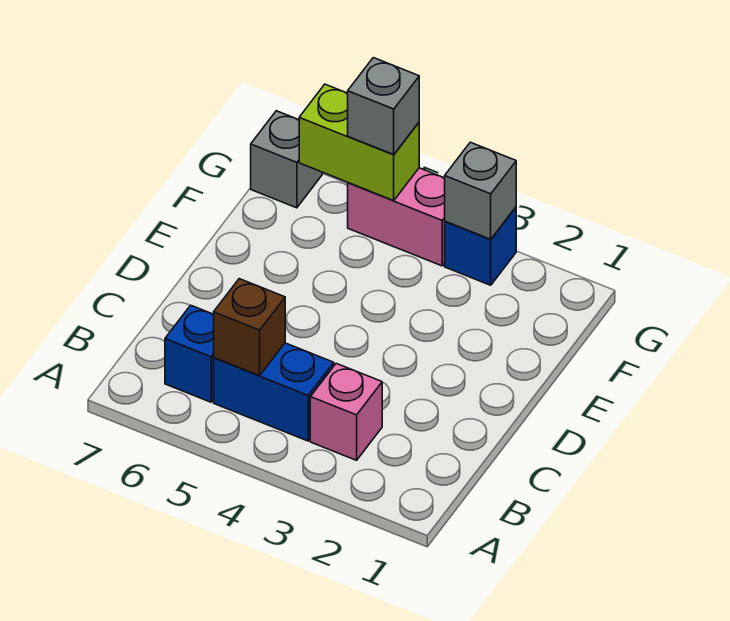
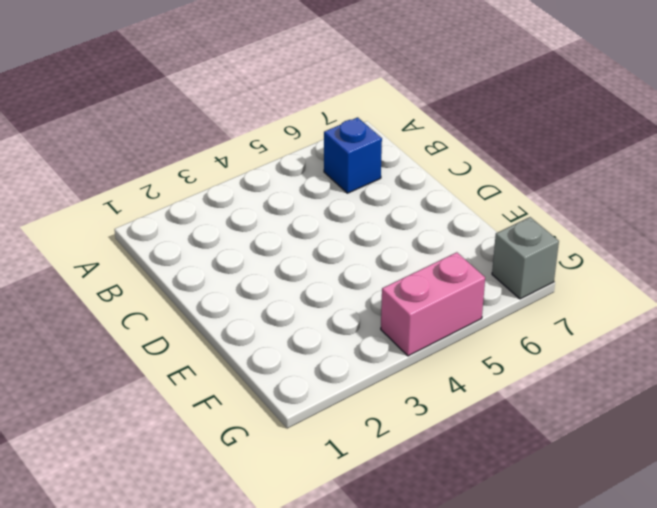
none -> pink brick B3 level 1
none -> blue brick B4:B5 level 1

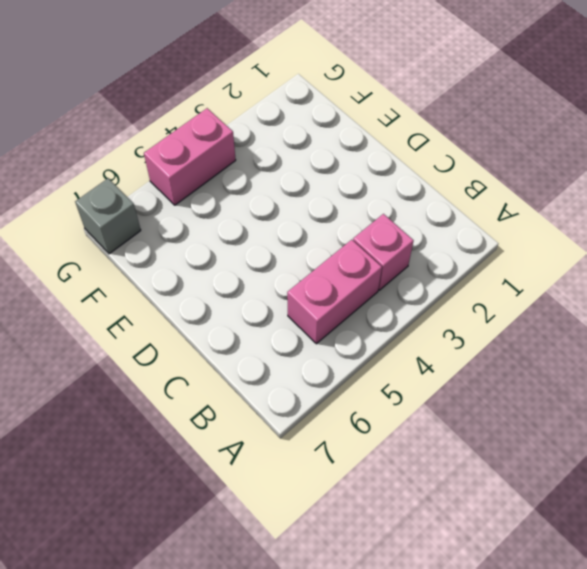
pink brick B4:B5 level 1 -> blue brick B4:B5 level 1
none -> blue brick B6 level 1
none -> blue brick G3 level 1

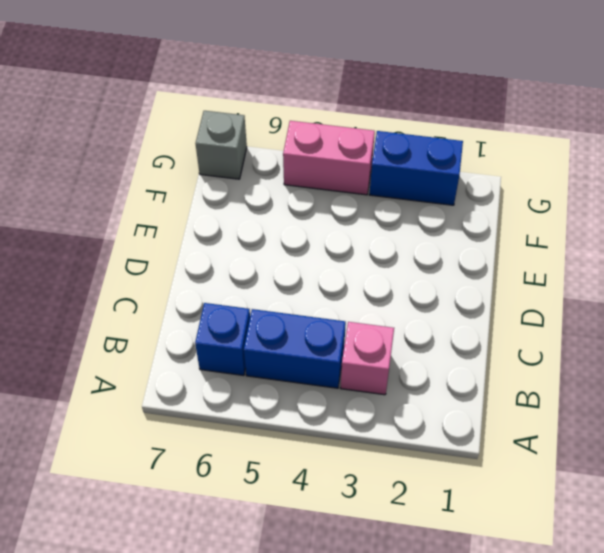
blue brick G2:G3 level 1 -> blue brick G3 level 1
none -> brown brick B5 level 2
none -> grey brick G3 level 2

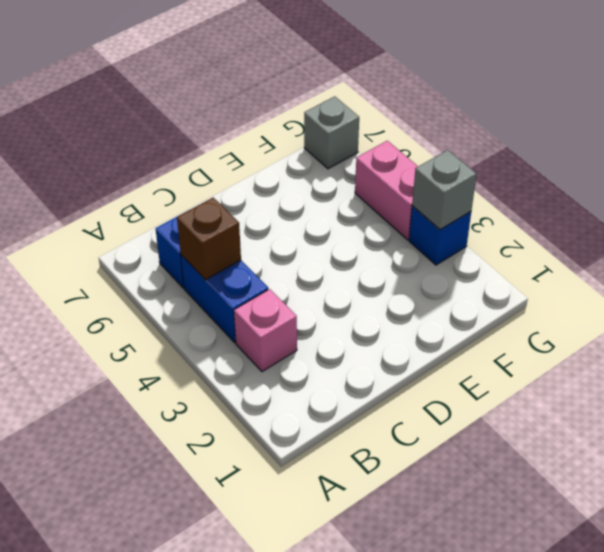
none -> lime brick G5:G6 level 2
none -> grey brick G5 level 3

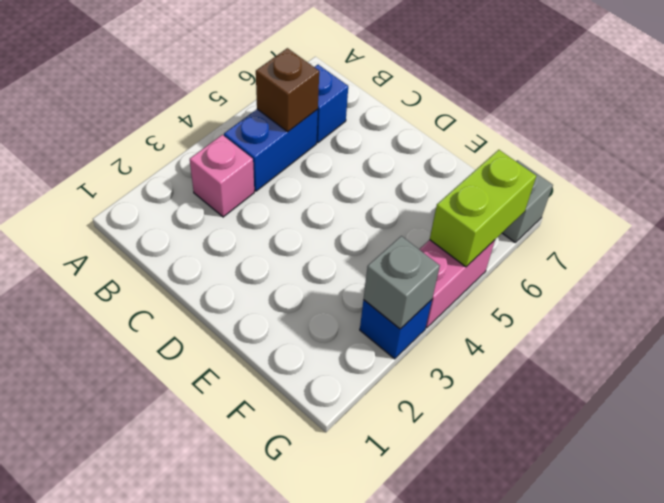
none -> grey brick G5 level 3

